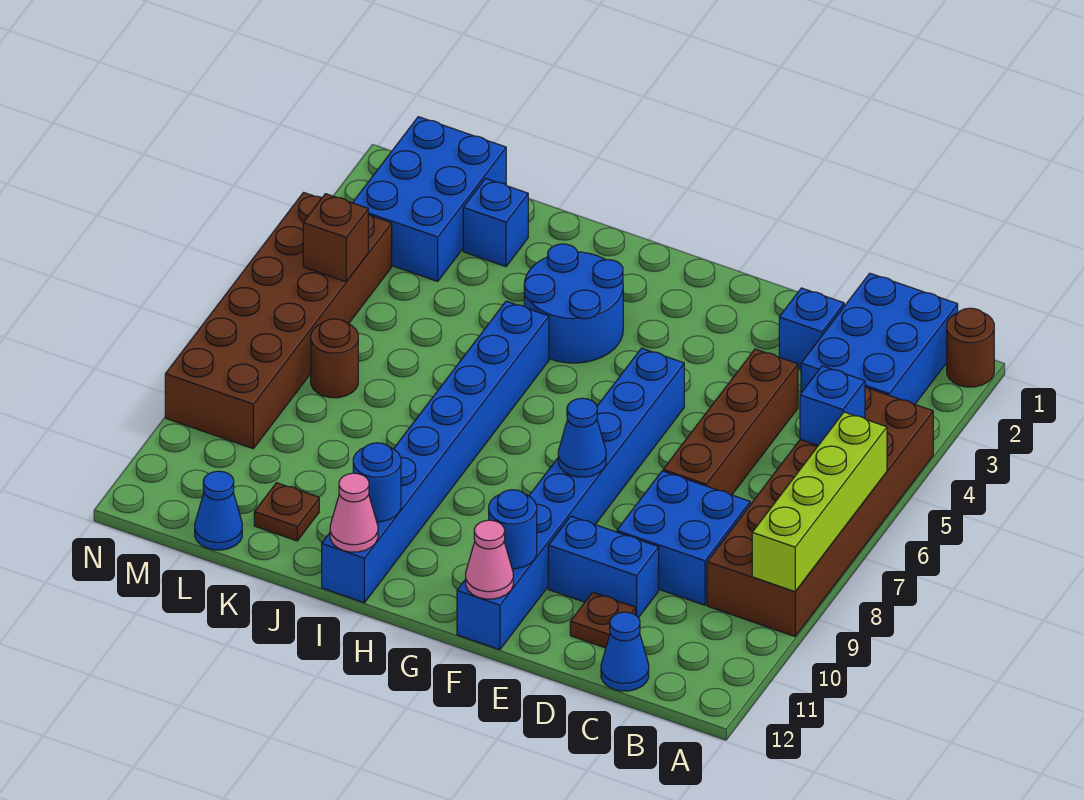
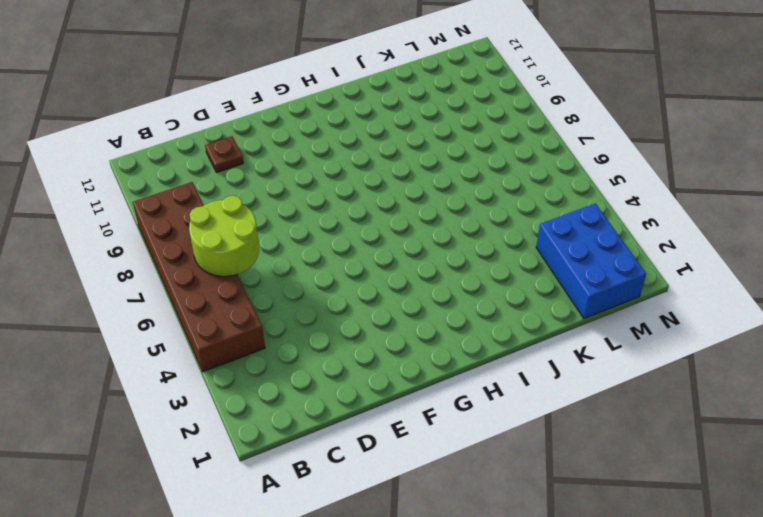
lime round brick B6:C7 level 2 -> none
none -> brown round brick A1 level 1
none -> blue brick B1:C3 level 1
none -> blue brick C8:D9 level 1

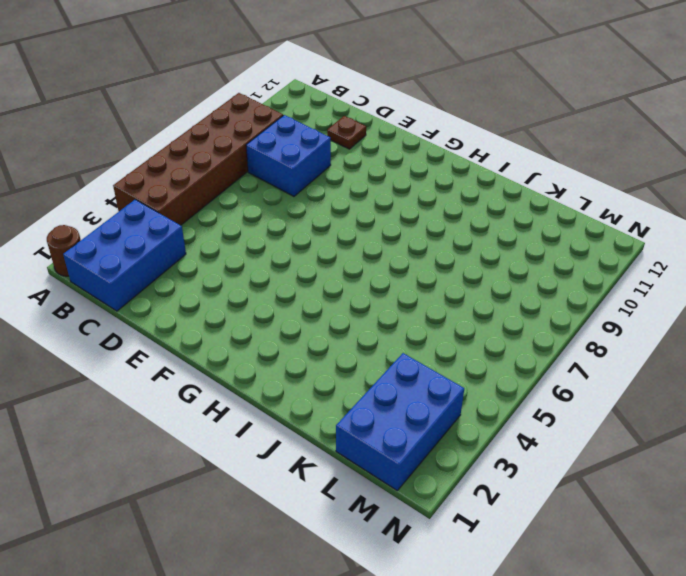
none -> blue cone C12 level 1
none -> blue brick D2 level 1
none -> brown brick D4:D7 level 1

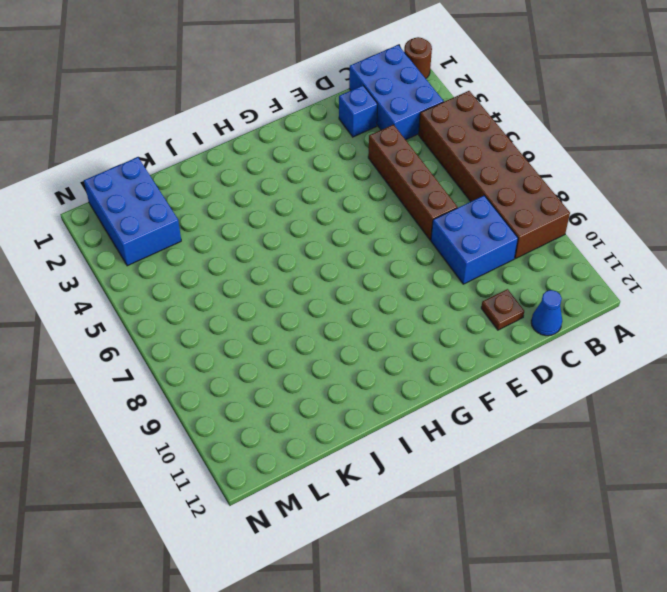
none -> blue brick D10:E10 level 1
none -> blue brick F5:F12 level 1
none -> blue round brick H3:I4 level 1

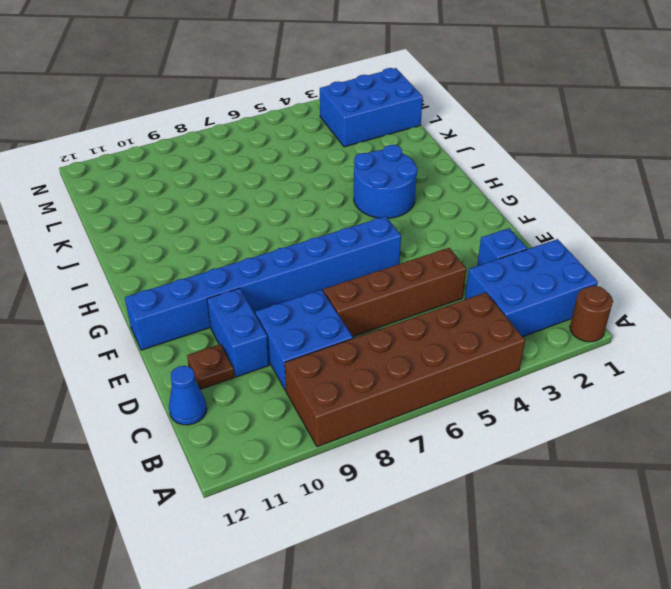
none -> blue brick I5:I12 level 1
none -> blue brick K2 level 1
none -> brown plate K11 level 1

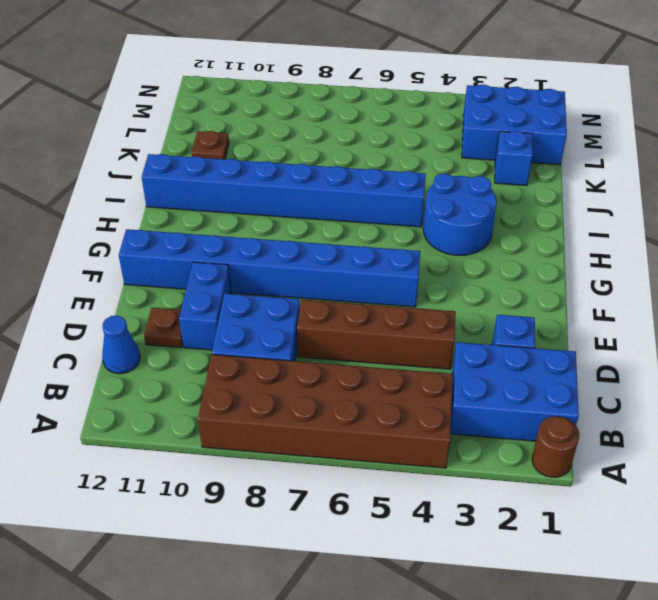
none -> brown round brick L7 level 1
none -> blue cone L12 level 1
none -> brown brick M4:N9 level 1

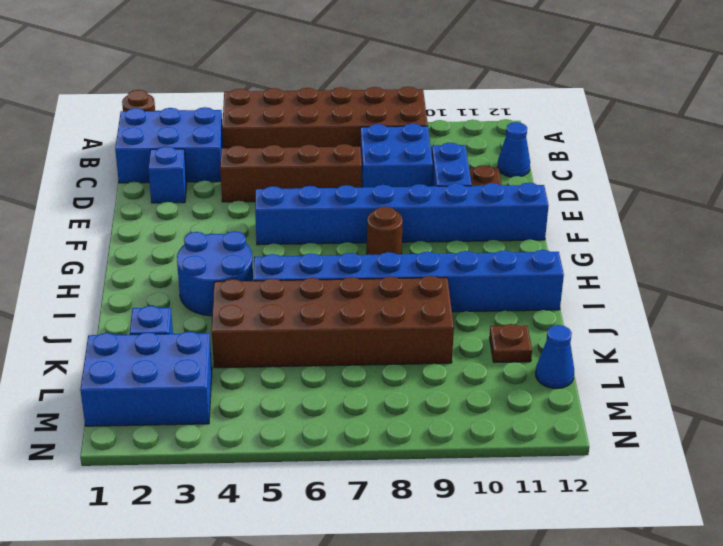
brown round brick G8 level 1 -> brown round brick L7 level 1
brown brick J4:K9 level 1 -> brown brick M4:N9 level 1
none -> lime brick A6:A9 level 2
none -> blue brick B5 level 2
none -> blue cone F8 level 2

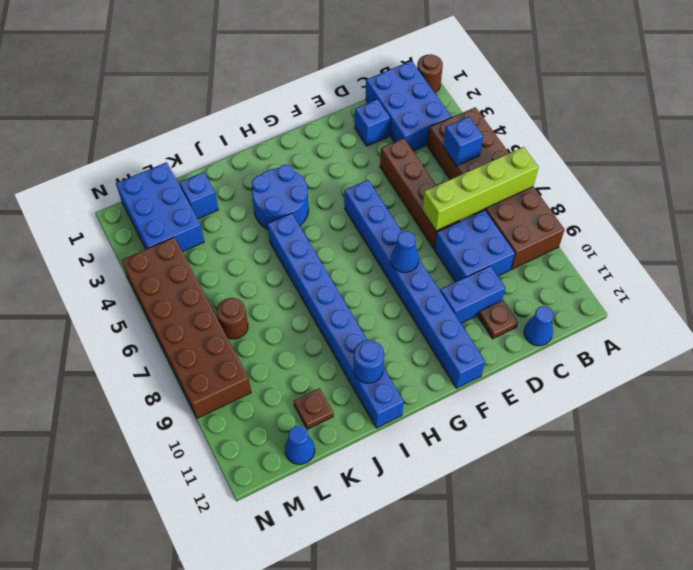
lime brick A7:D7 level 2 -> lime brick A6:A9 level 2
none -> blue round brick F11 level 2
none -> pink cone F12 level 2
none -> pink cone I12 level 2

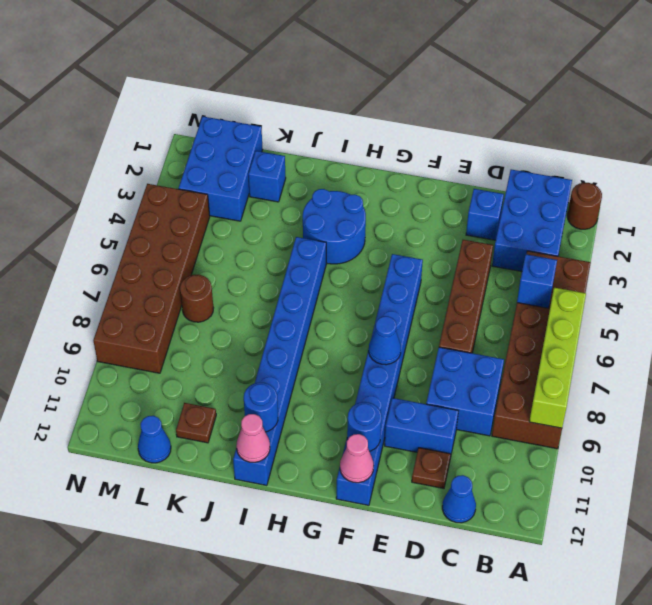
none -> brown brick M5 level 2

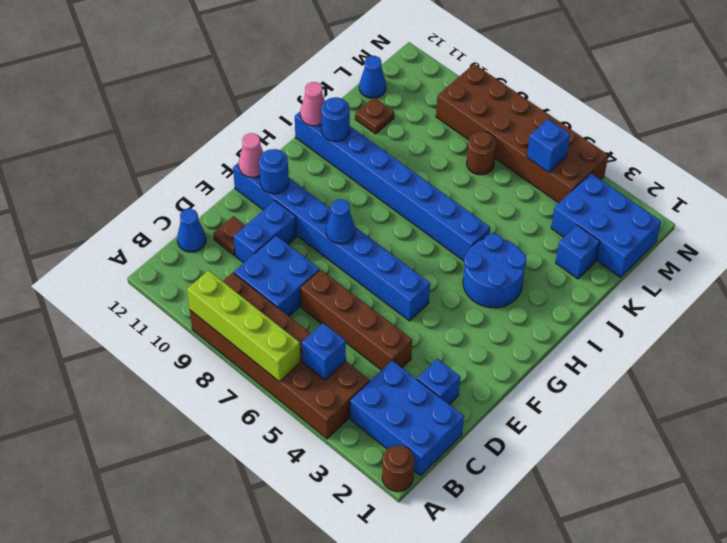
blue brick M5 level 2 -> brown brick M5 level 2

